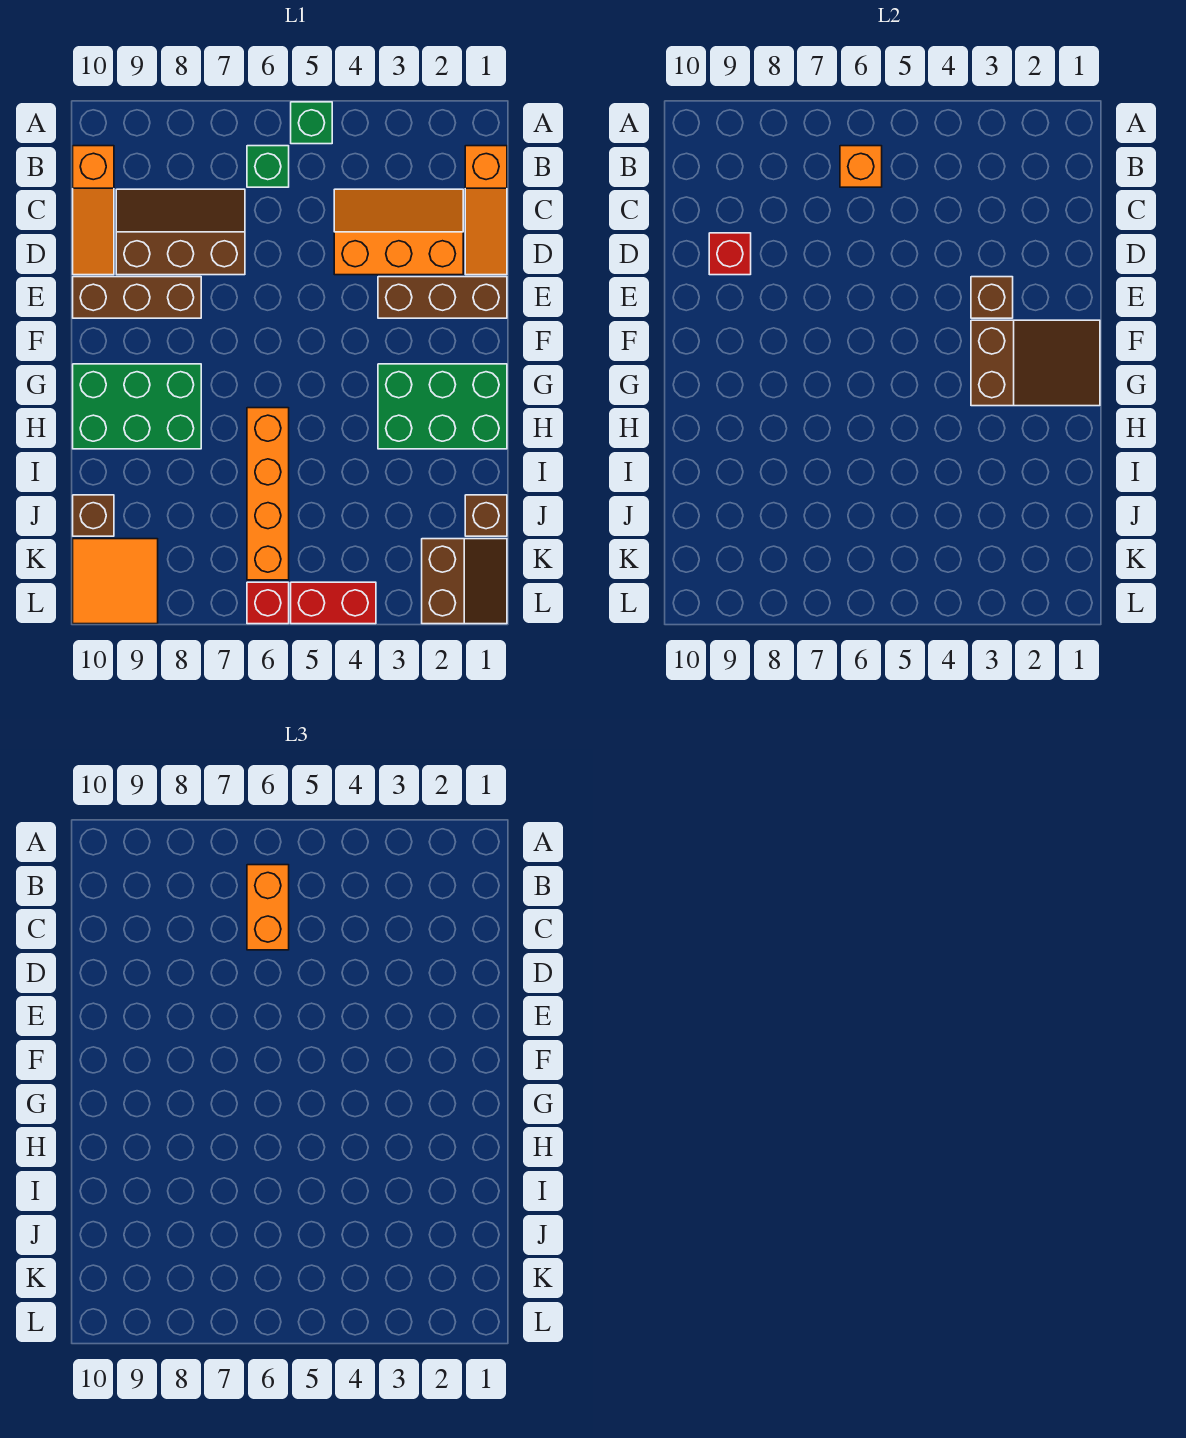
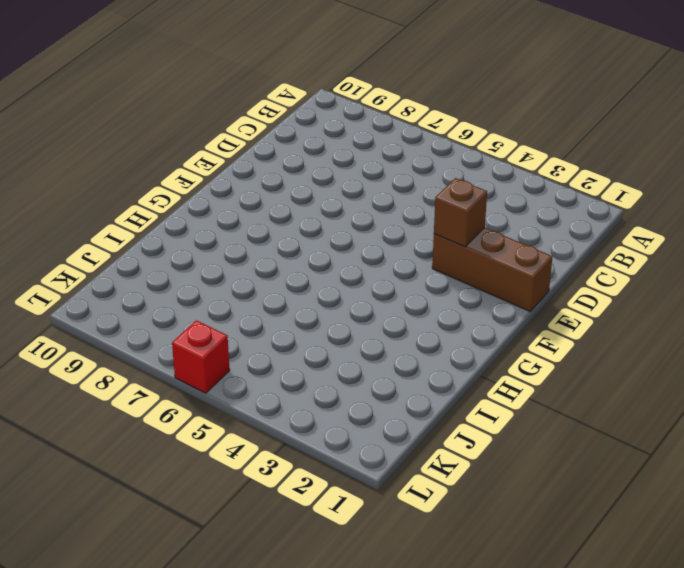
none -> green brick A5 level 1
none -> orange slope B1:D1 level 1 top B
none -> green brick B6 level 1

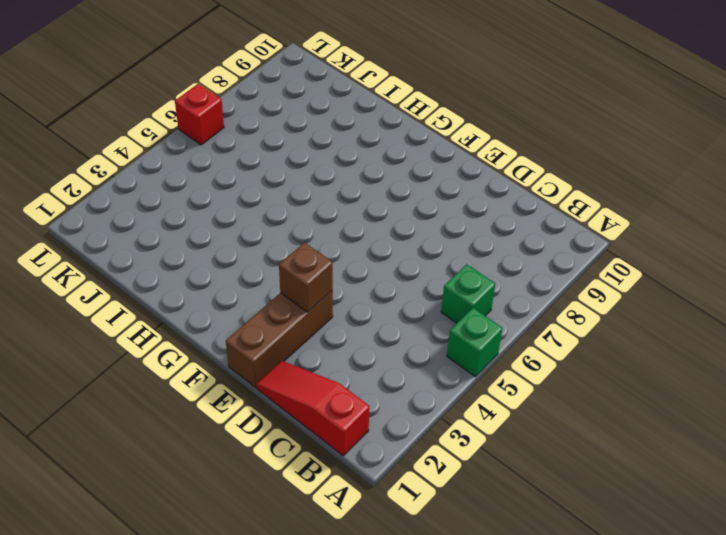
red slope B1:D1 level 1 top B -> orange slope B1:D1 level 1 top B
none -> orange slope B10:D10 level 1 top B
none -> orange slope C2:D4 level 1 top D
none -> brown slope C7:D9 level 1 top D

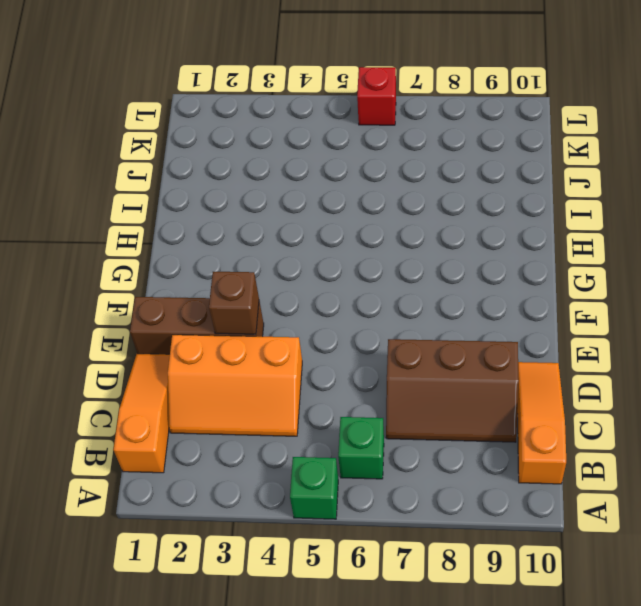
none -> brown brick E8:E10 level 1
none -> green brick G1:H3 level 1
none -> green brick G8:H10 level 1

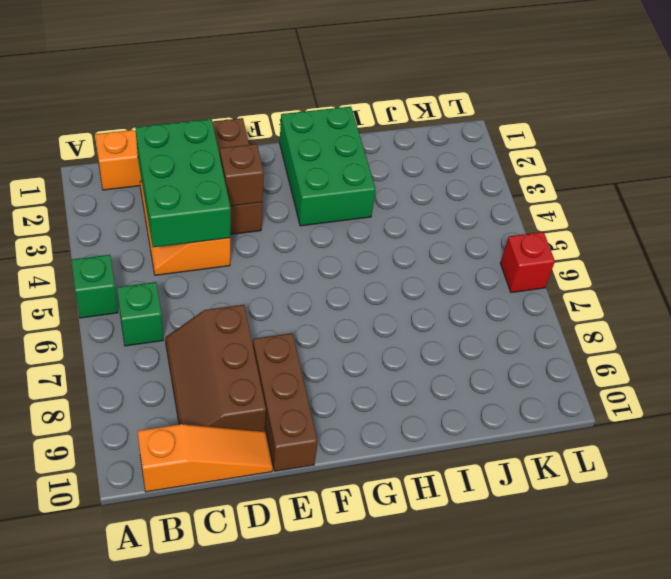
green brick C2:D4 level 2 -> green brick G8:H10 level 1
none -> orange brick H6:K6 level 1
none -> brown brick J1 level 1
none -> brown brick J10 level 1

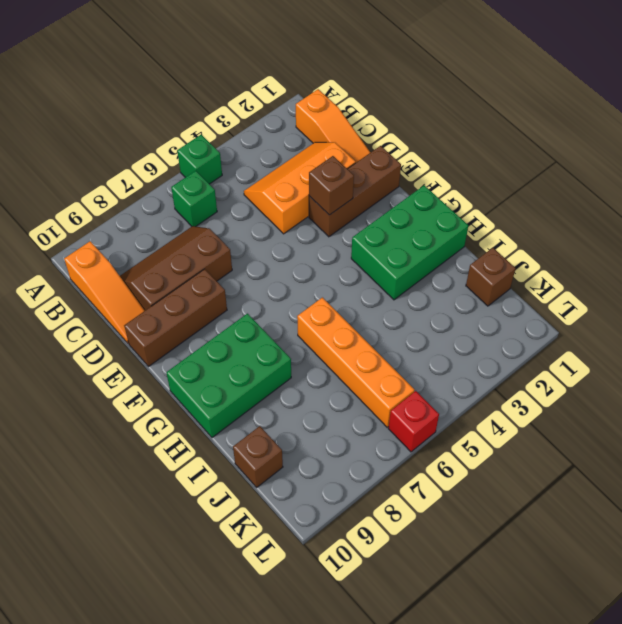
none -> brown slope K1:L2 level 1 top 2
none -> orange tile K9:L10 level 1
none -> red brick L4:L5 level 1

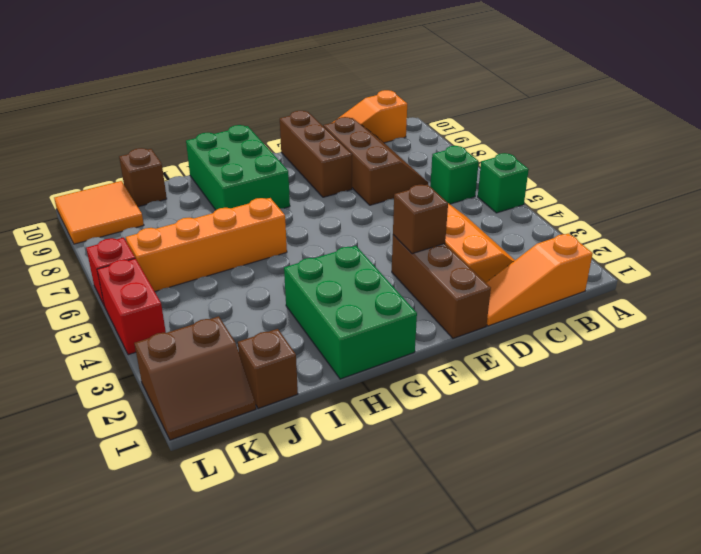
none -> orange brick B6 level 2
none -> red brick D9 level 2
none -> brown slope F1:G3 level 2 top 3

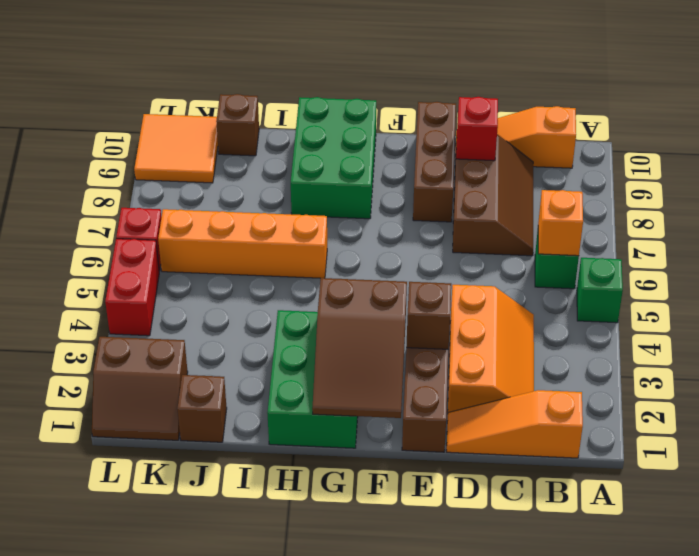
none -> orange brick B6:C6 level 3

